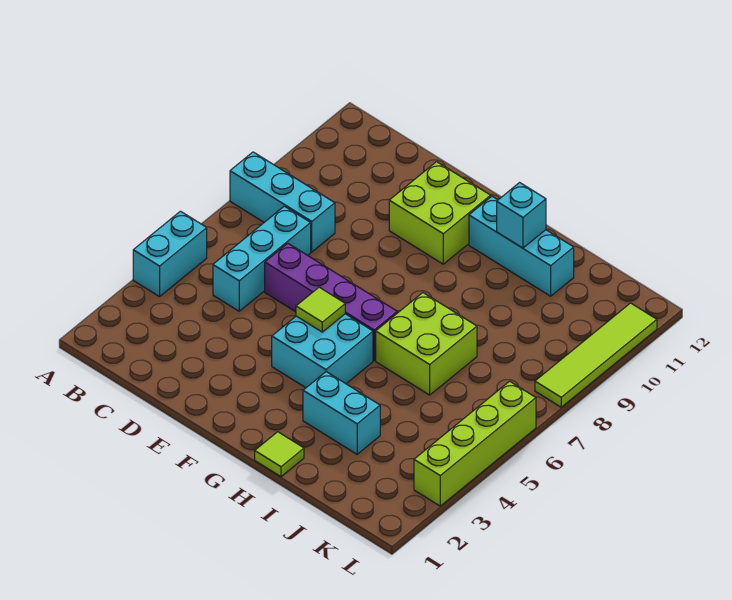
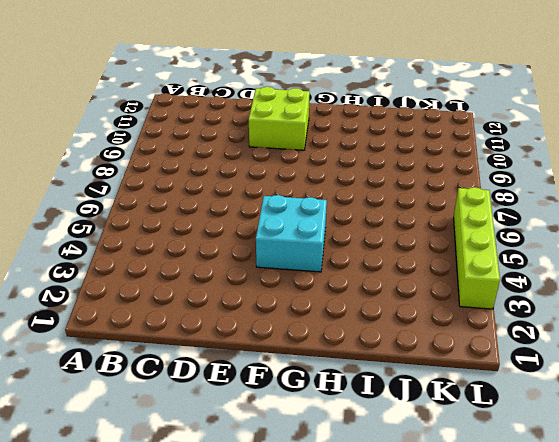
none -> cyan brick A4:A5 level 1
none -> cyan brick A8:C8 level 1
none -> cyan brick C5:C7 level 1

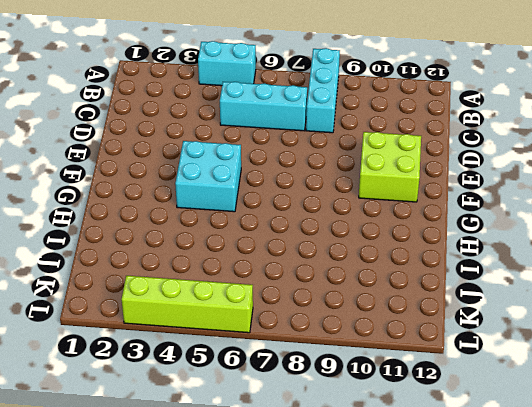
none -> purple brick D6:G6 level 1
none -> cyan brick G11:I11 level 1
none -> lime tile H1 level 1

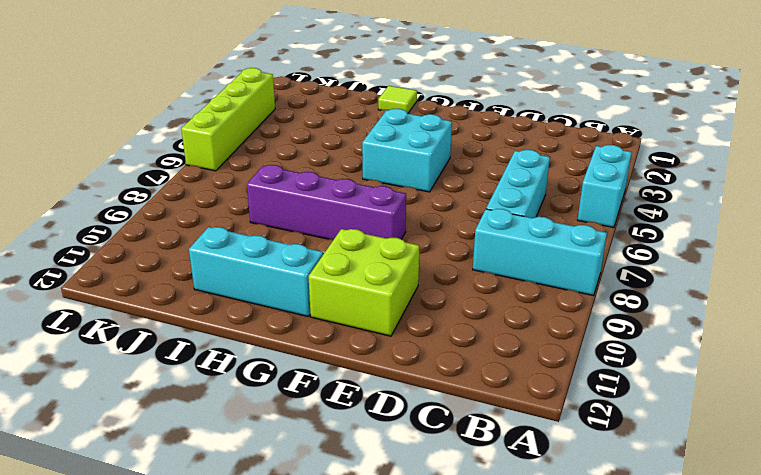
purple brick F8:I8 level 1 -> purple brick D6:G6 level 1
none -> cyan brick H3:I3 level 1
none -> lime brick H6:I7 level 1
none -> lime tile L8:L11 level 1

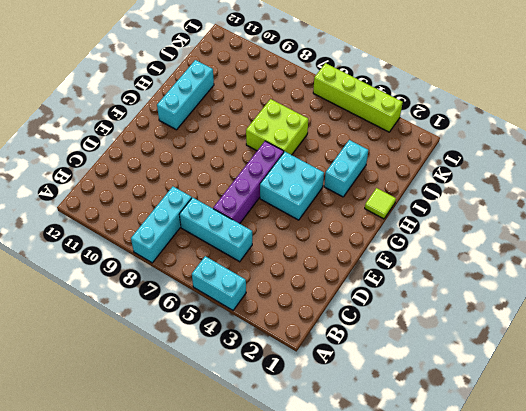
none -> lime brick E10:F11 level 1
none -> lime tile L8:L11 level 1
none -> lime tile F5 level 2

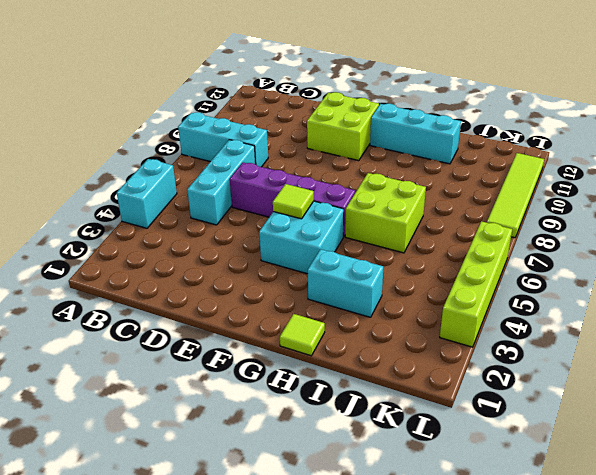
none -> cyan brick H11 level 2

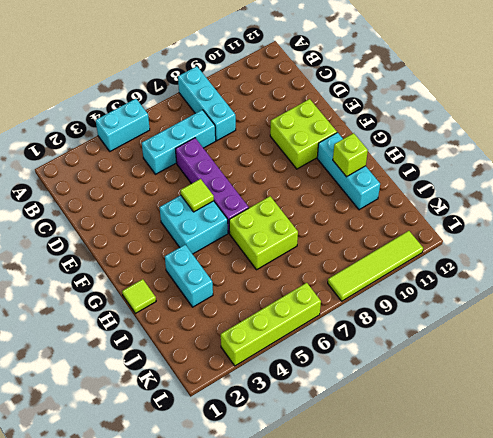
lime brick H11 level 2 -> cyan brick H11 level 2

